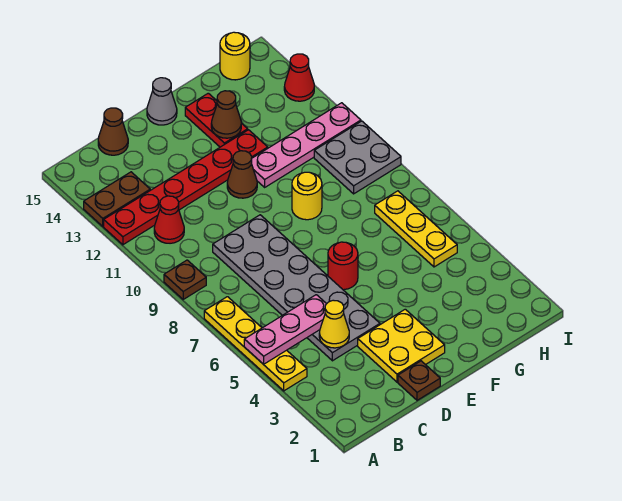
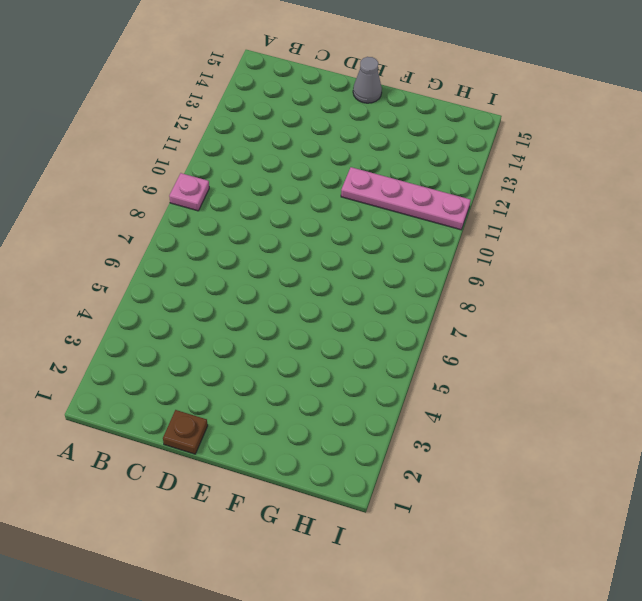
pink plate A9 level 1 -> brown plate A9 level 1
none -> yellow plate A4:A7 level 1
none -> red plate A12:F12 level 1
none -> brown plate A13:B13 level 1

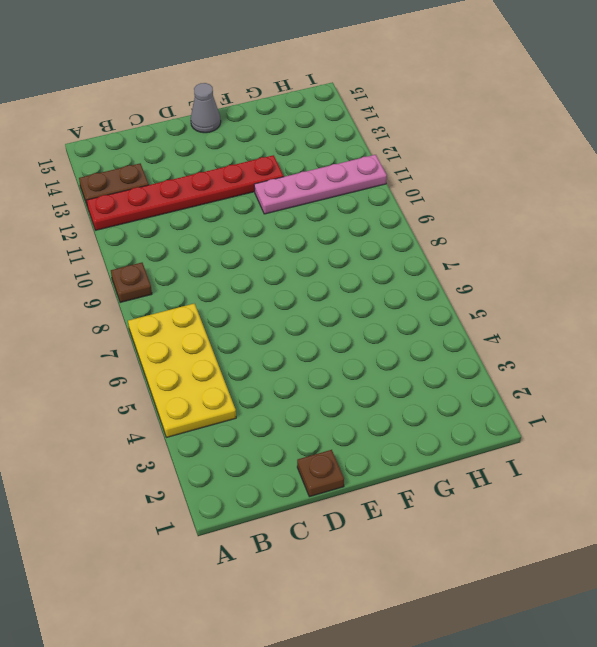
yellow plate A4:B7 level 1 -> yellow plate A4:A7 level 1
none -> red cone B11 level 1
none -> grey plate C4:D9 level 1
none -> brown cone C15 level 1

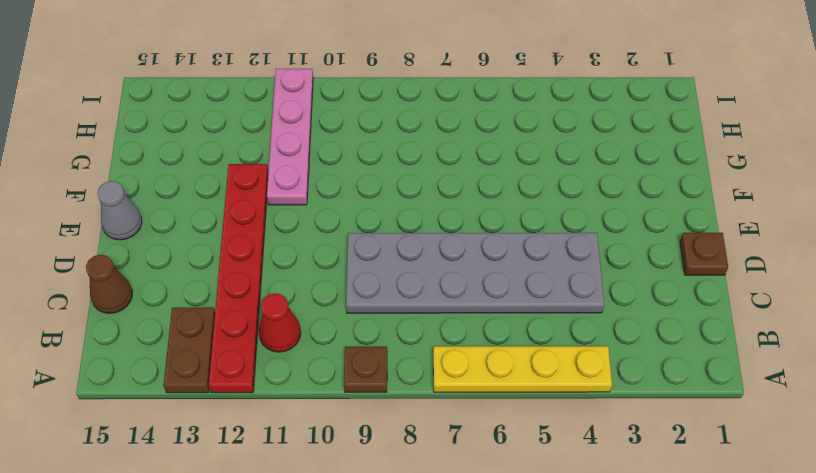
none -> yellow plate D2:E3 level 1
none -> red round brick E6 level 1
none -> brown cone E11 level 1

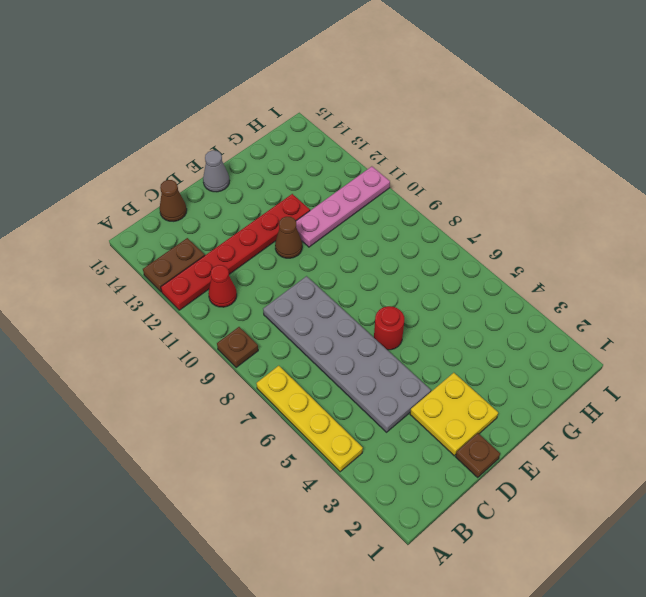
none -> yellow round brick F9 level 1
none -> red plate F13:F14 level 1
none -> yellow plate H5:H7 level 1

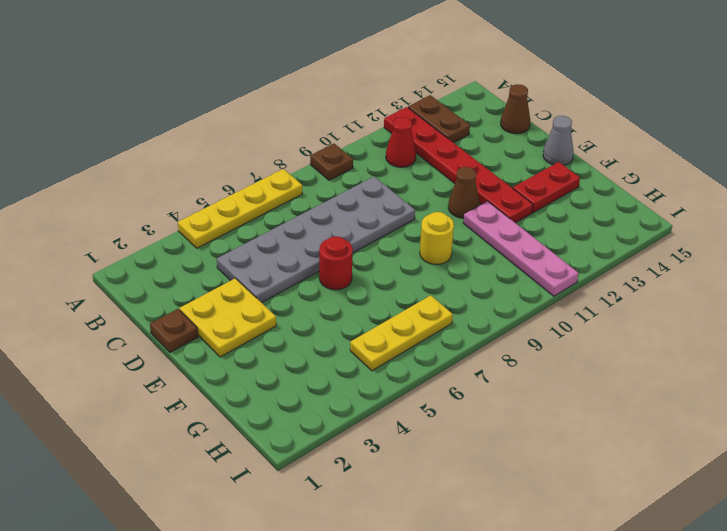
none -> grey plate H9:I10 level 1
none -> yellow round brick H15 level 1
none -> red cone I13 level 1

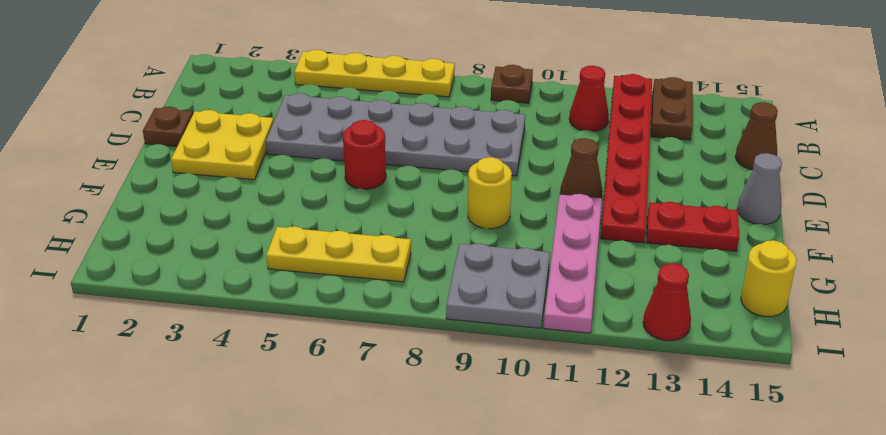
none -> pink plate A5:C5 level 2
none -> yellow cone C4 level 2
none -> brown cone F13 level 2

